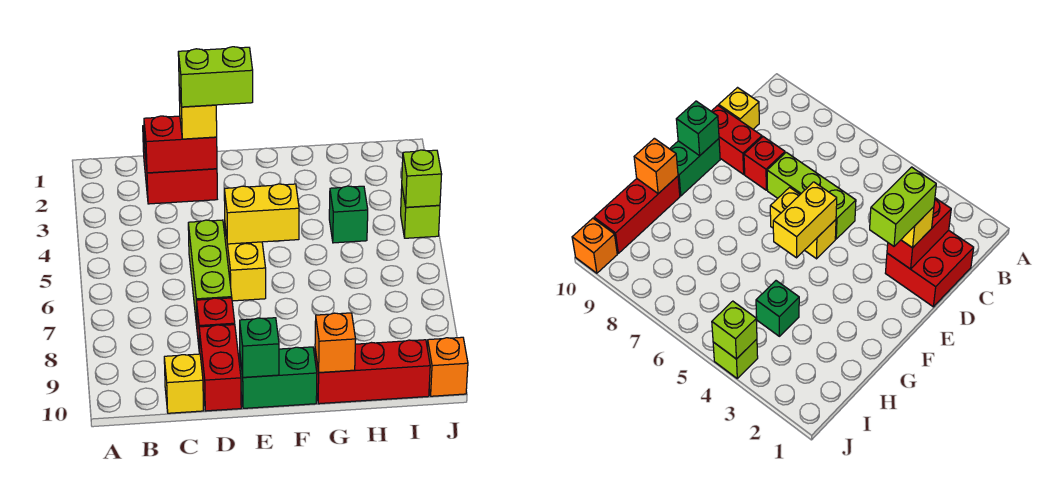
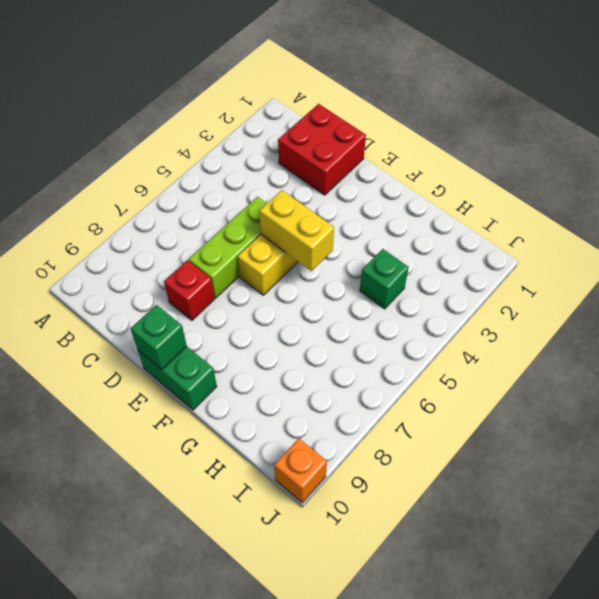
none -> yellow brick C10 level 1
none -> red brick D9:D10 level 1
none -> red brick G10:I10 level 1

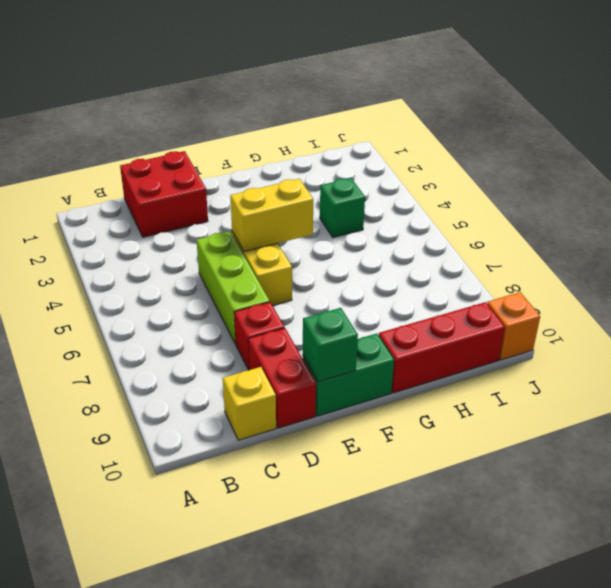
none -> lime brick J4 level 1
none -> red brick C2:D2 level 2
none -> orange brick G10 level 2

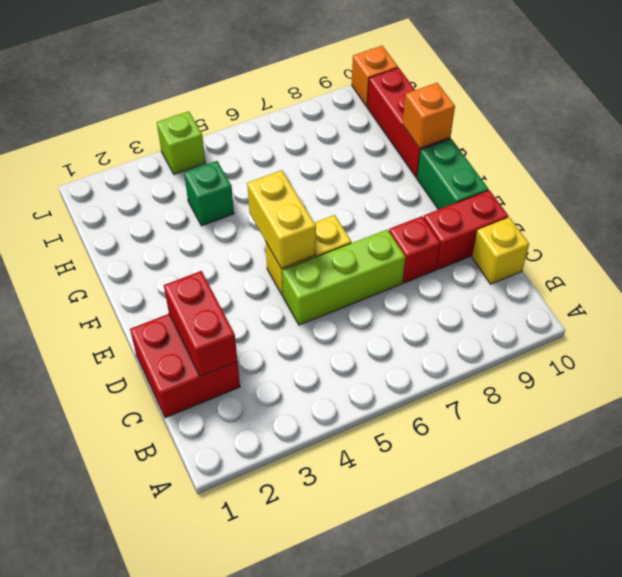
none -> green brick E10 level 2
none -> lime brick J4 level 2
none -> yellow brick D2 level 3

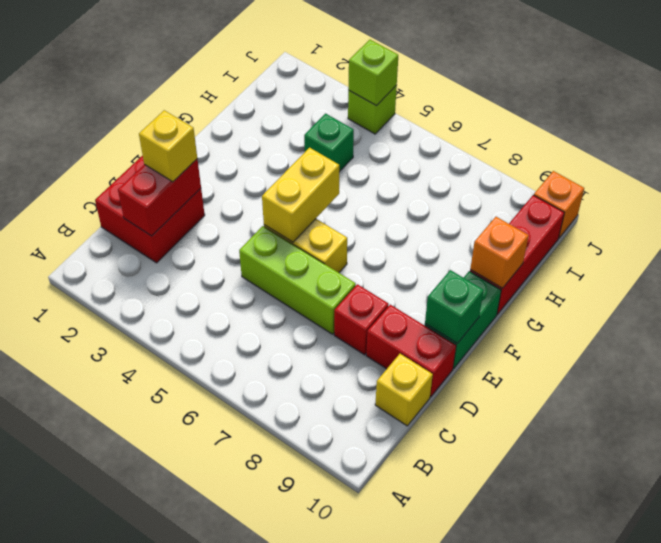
none -> lime brick D2:E2 level 4

